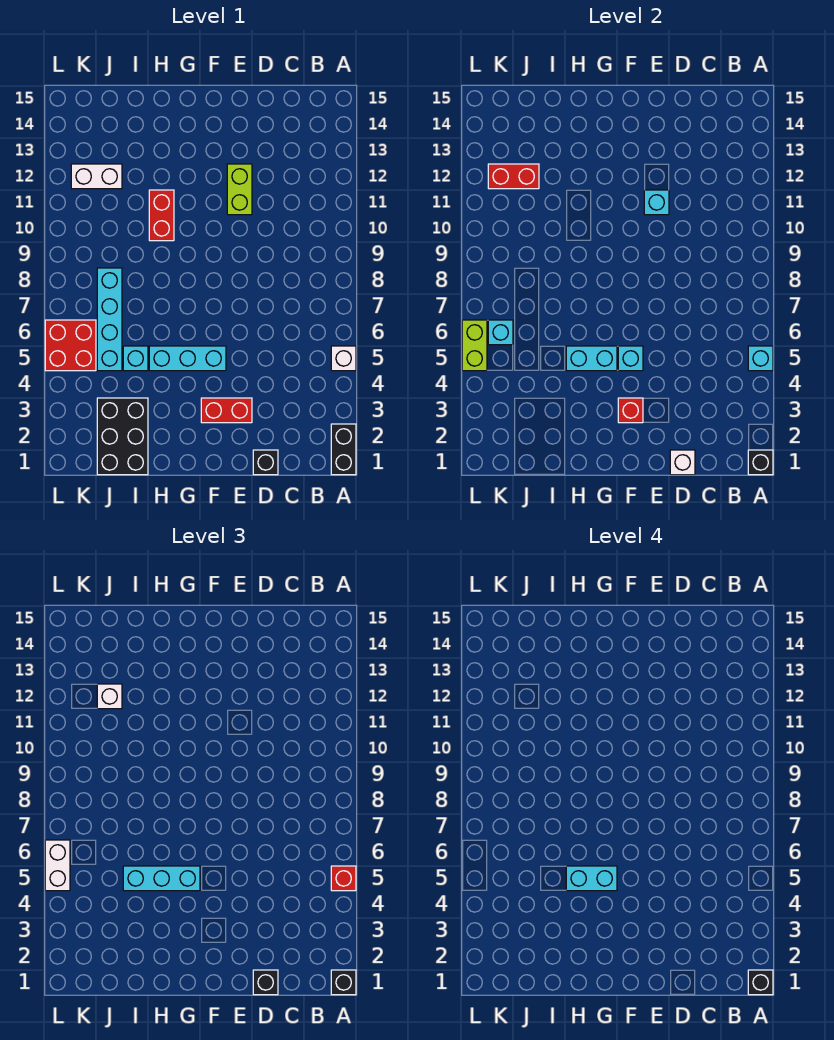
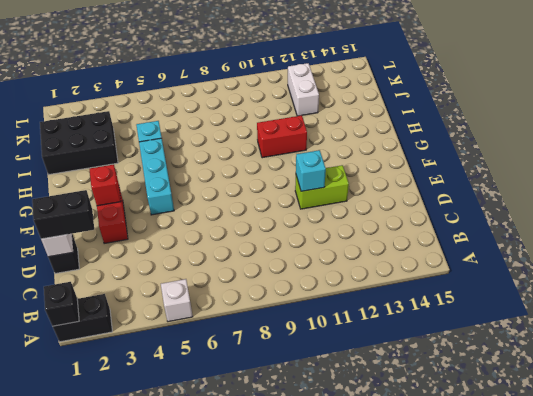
black brick D1:D2 level 3 -> black brick D1 level 3
none -> cyan brick J5:J8 level 1
none -> red brick K5:L6 level 1
none -> cyan brick A5 level 2
none -> cyan brick F5 level 2

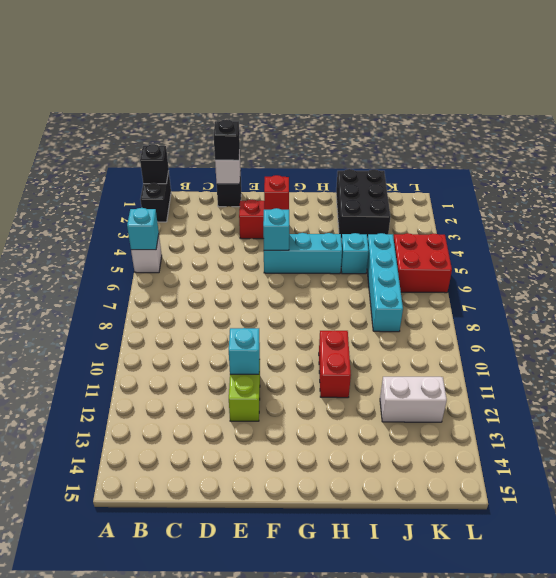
none -> cyan brick G5:H5 level 2
none -> red brick J12:K12 level 2
none -> cyan brick K6 level 2
none -> lime brick L5:L6 level 2

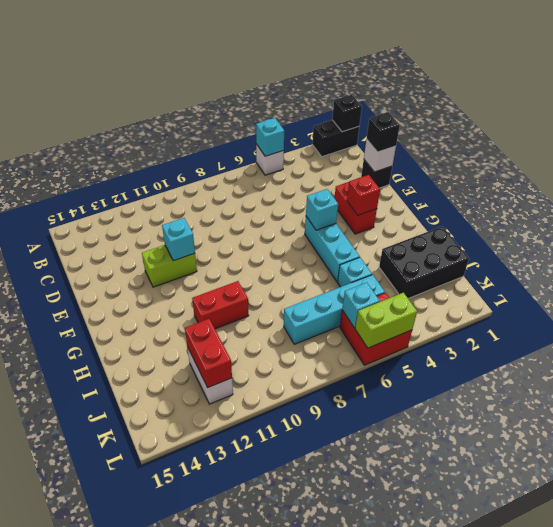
none -> cyan brick G5:H5 level 2
none -> black brick A1 level 3
none -> red brick A5 level 3
none -> cyan brick G5:I5 level 3

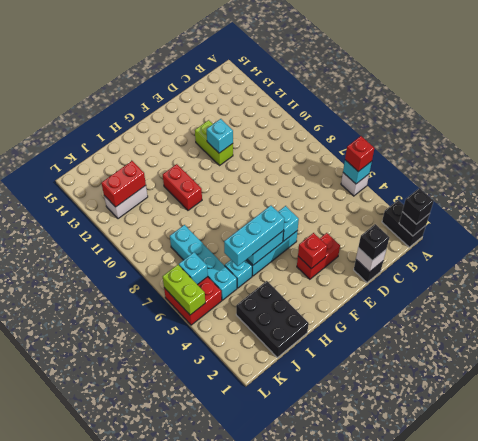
none -> white brick J12 level 3
none -> white brick L5:L6 level 3
none -> black brick A1 level 4
none -> cyan brick G5:H5 level 4

